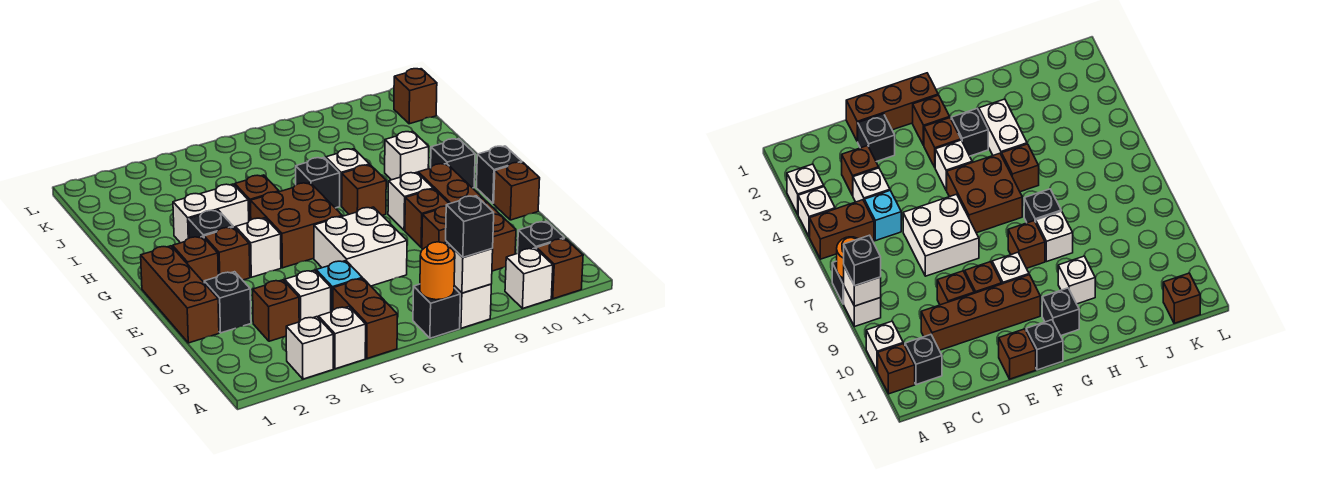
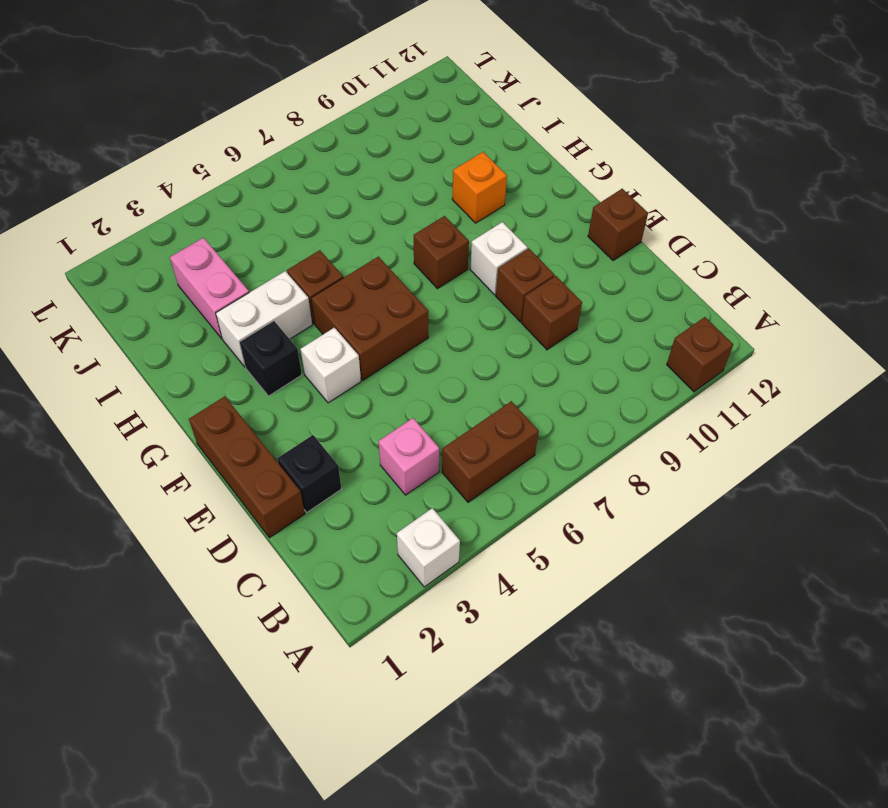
brown brick B5:B6 level 1 -> brown brick A5:B5 level 1
pink brick C4 level 1 -> white brick C4 level 1
orange brick H10 level 1 -> white brick H10 level 1
pink brick I3:J3 level 1 -> none
none -> white brick A4 level 1
none -> black brick A7 level 1
none -> white brick A8 level 1
none -> white brick A10 level 1

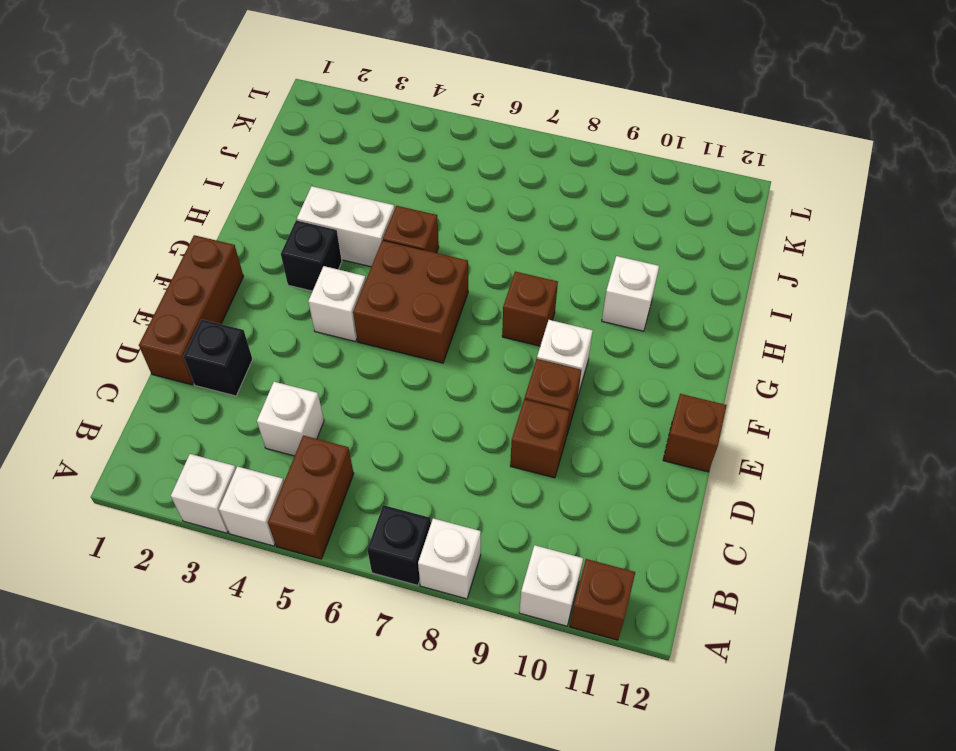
none -> black brick B11 level 1
none -> brown brick C3 level 1
none -> cyan brick C5 level 1
none -> brown brick C10:F10 level 1

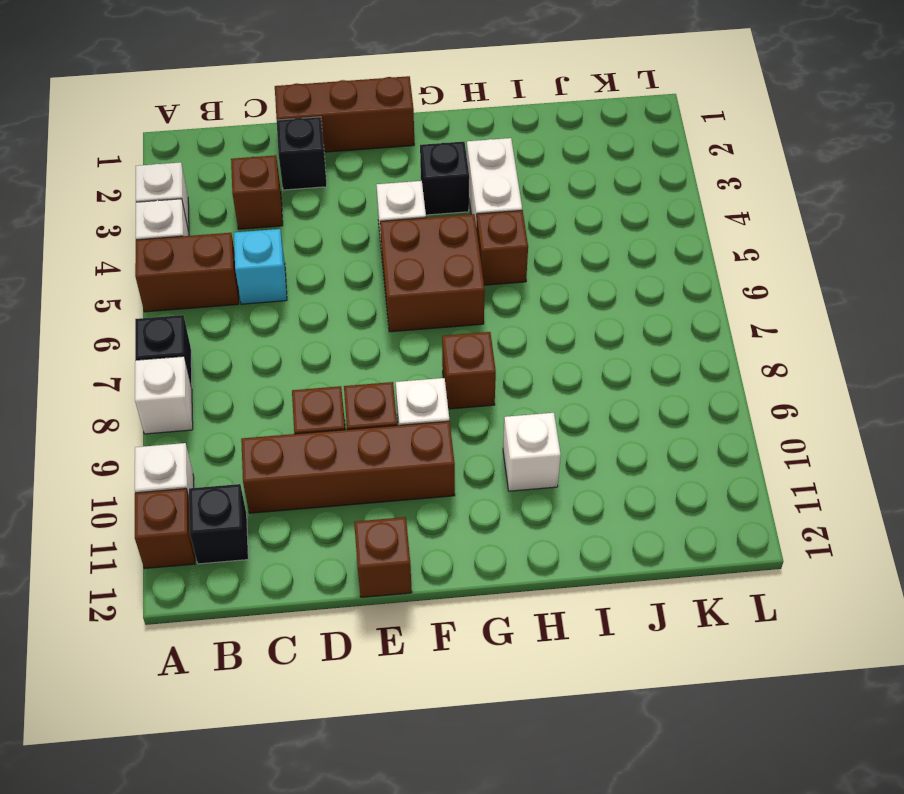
none -> white brick C4 level 1
none -> white brick D6:E7 level 1
none -> brown brick F2 level 1
none -> brown brick F3 level 1

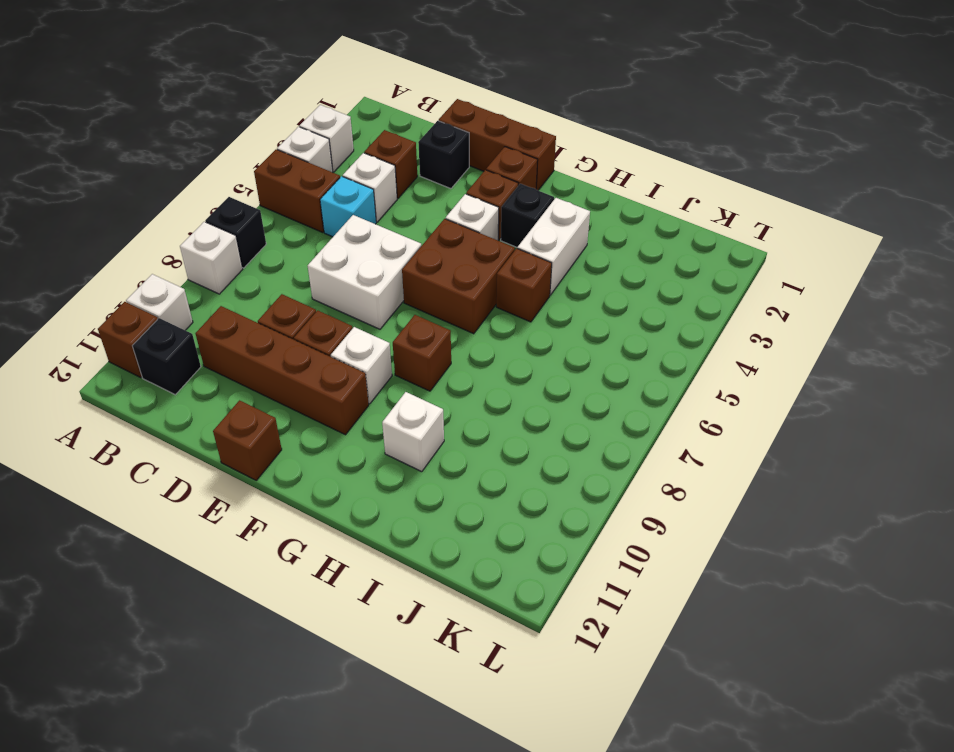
none -> black brick F12 level 1
none -> black brick G11 level 1
none -> black brick H7 level 1
none -> white brick H8 level 1

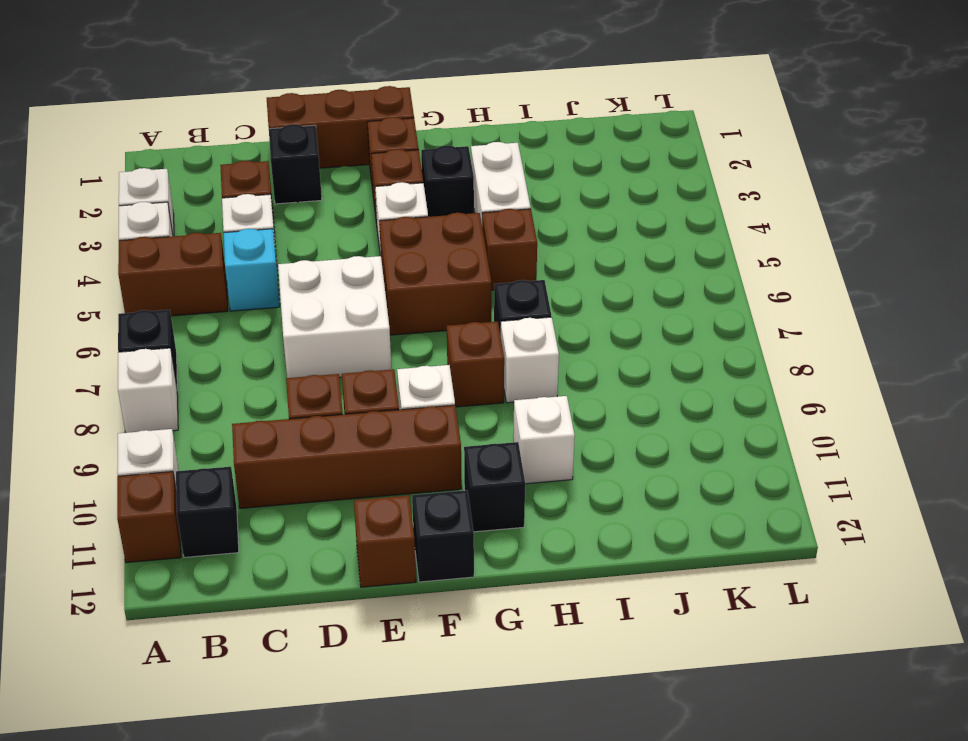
none -> brown brick K12 level 1
none -> orange round brick A7 level 2
none -> white brick A8 level 2
none -> black brick A8 level 3

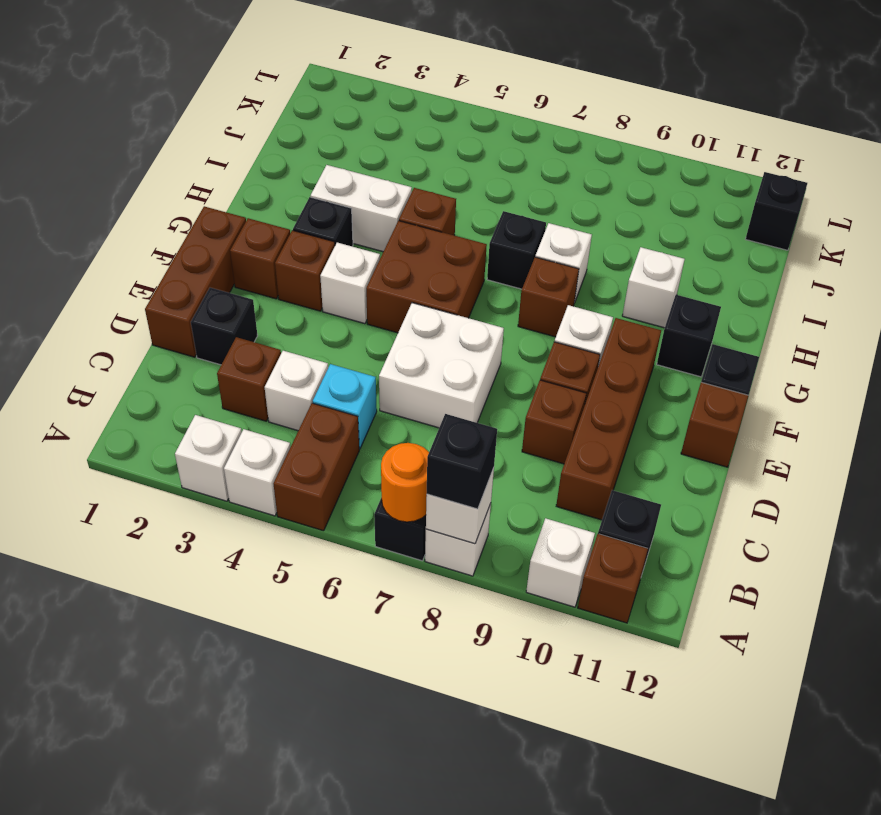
black brick K12 level 1 -> brown brick K12 level 1

